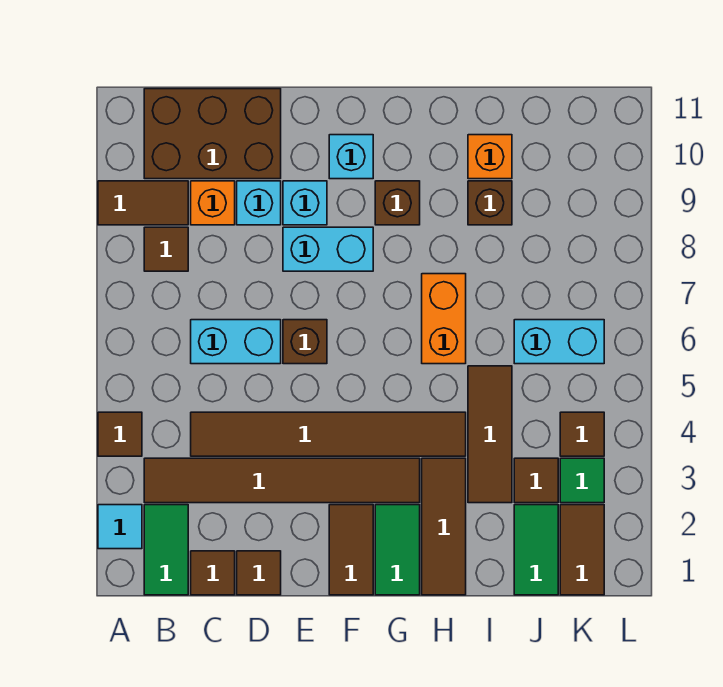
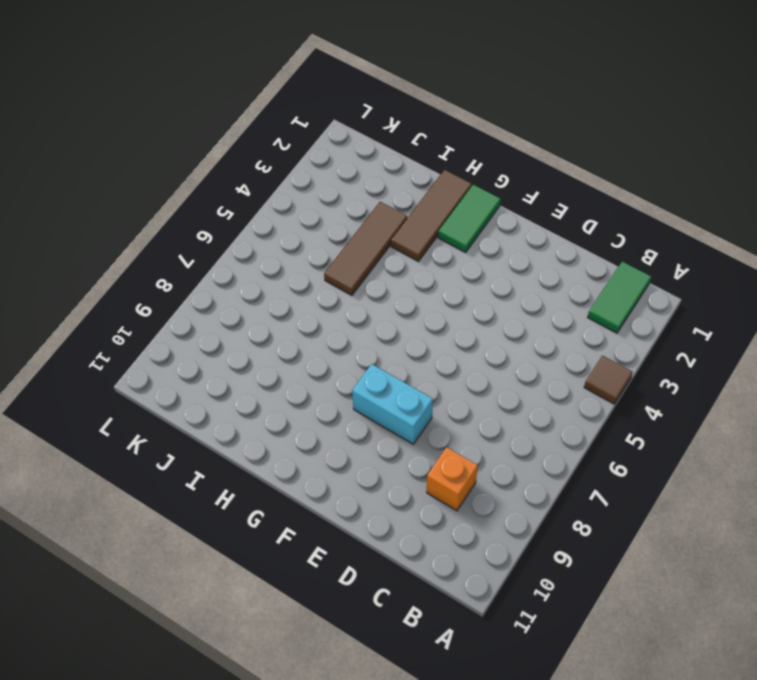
none -> cyan tile A2 level 1
none -> brown tile A9:B9 level 1
none -> brown tile B3:G3 level 1
none -> brown tile B8 level 1

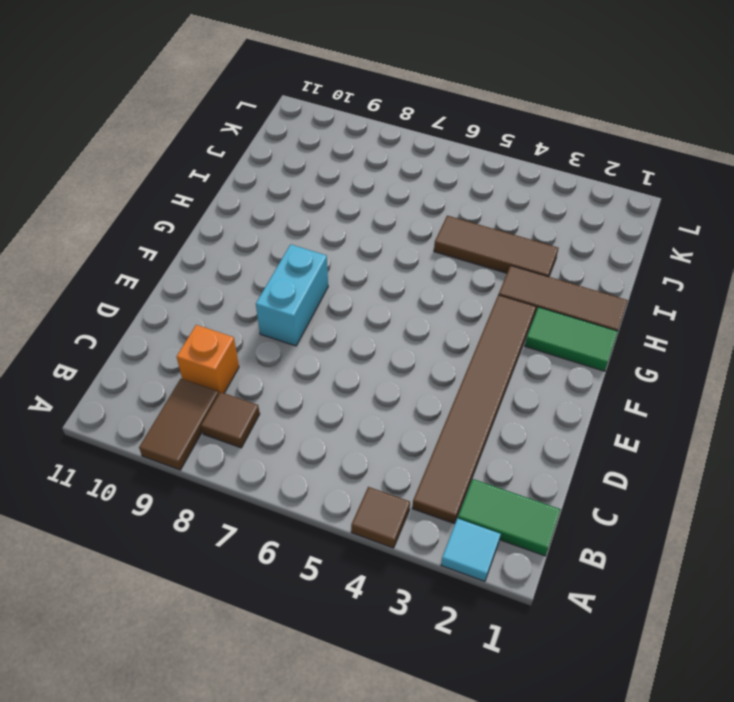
none -> brown brick B10:D11 level 1
none -> brown tile C1 level 1
none -> brown tile C4:H4 level 1
none -> cyan brick C6:D6 level 1

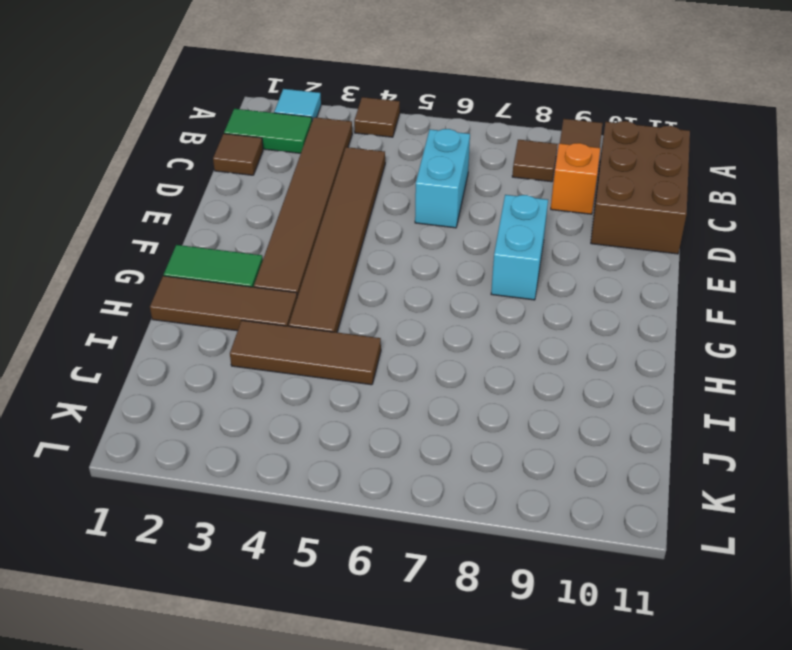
none -> brown tile D1 level 1
none -> cyan brick D9 level 1
none -> brown brick E6 level 1
none -> cyan brick E9 level 1

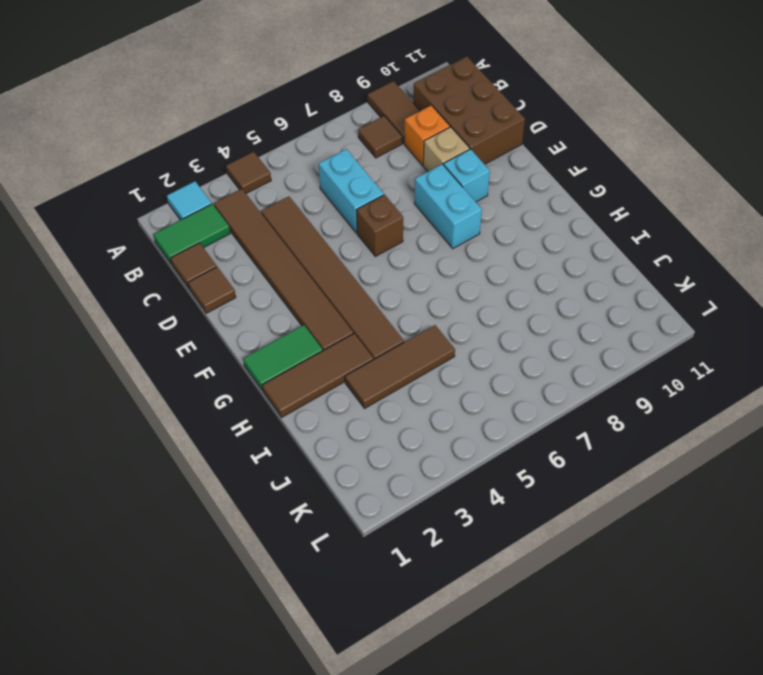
tan brick D9 level 1 -> cyan brick D9 level 1
none -> brown tile F1:F2 level 1
none -> cyan brick F10 level 1
none -> brown brick G9 level 1
none -> orange brick H6:H7 level 1

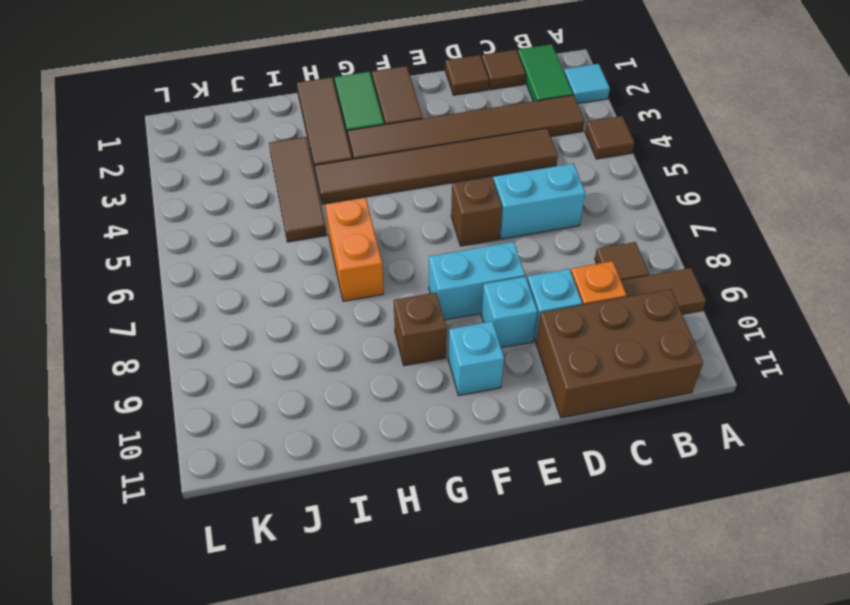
none -> brown brick I9 level 1
none -> orange brick I10 level 1
none -> green tile J1:J2 level 1
none -> brown tile J3 level 1

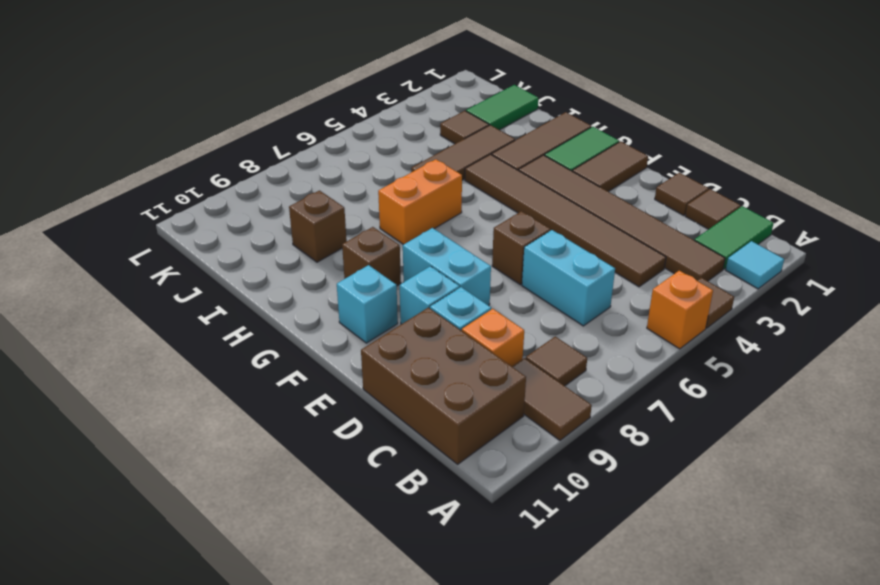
orange brick A5 level 1 -> orange brick I10 level 1
none -> cyan brick J6:K6 level 1
none -> brown tile K1:K2 level 1
none -> green tile K3 level 1
none -> brown tile K4 level 1

